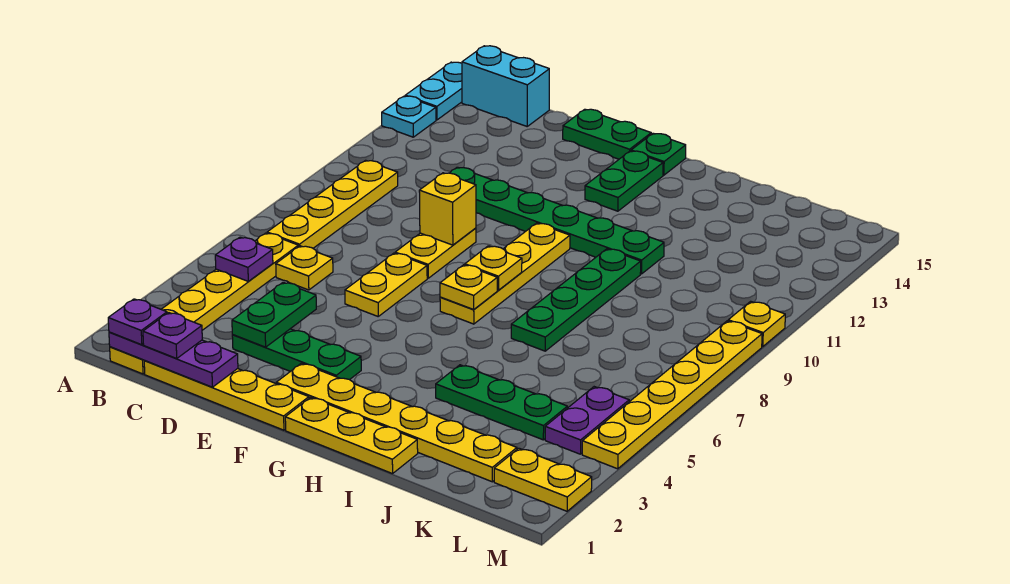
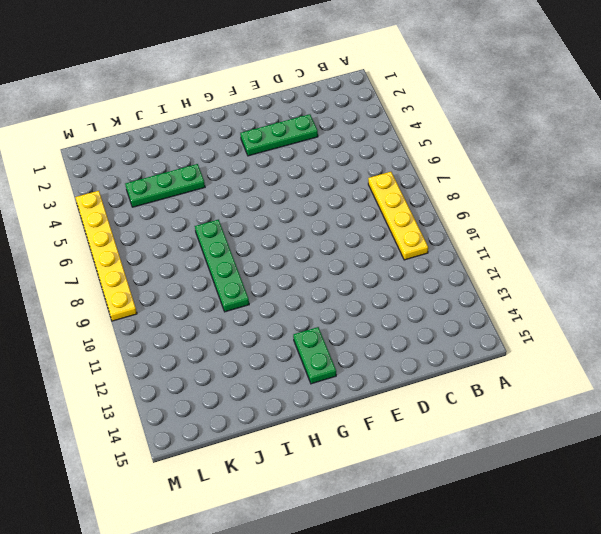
none -> cyan plate A13 level 1
none -> cyan plate A14:A15 level 1
none -> yellow plate B1:B6 level 1
none -> cyan brick B15:C15 level 1

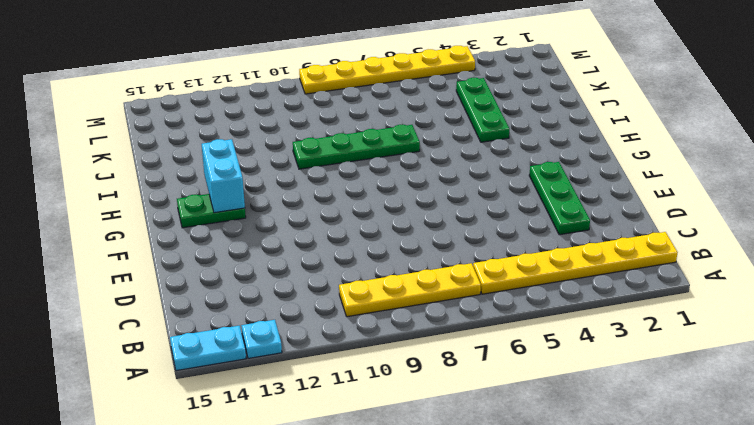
cyan brick G13:H13 level 2 -> cyan brick B15:C15 level 1
none -> yellow plate C1:F1 level 1
none -> yellow plate C6 level 1
none -> green plate D11:I11 level 1
none -> yellow plate E6:E7 level 1

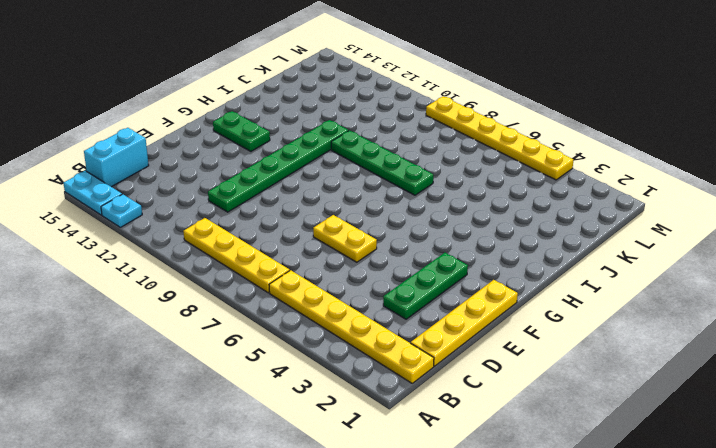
none -> yellow plate C6 level 1
none -> yellow plate E8:E9 level 1
none -> green plate E15:F15 level 1
none -> yellow plate F2:K2 level 1

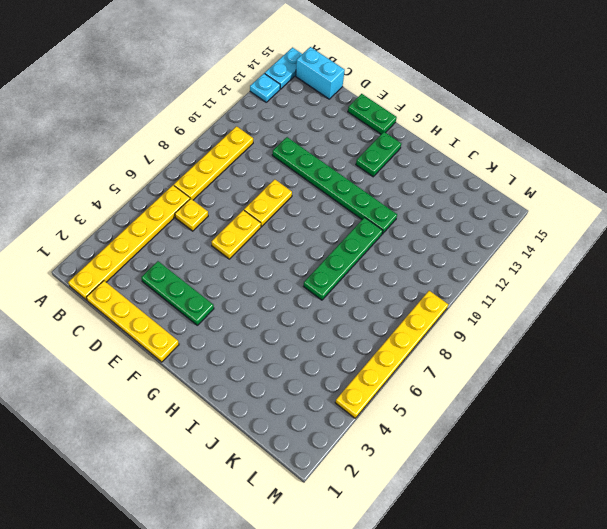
none -> yellow plate F2:K2 level 1
none -> yellow plate G1:I1 level 1
none -> yellow plate G7:G10 level 1
none -> green plate G15 level 1

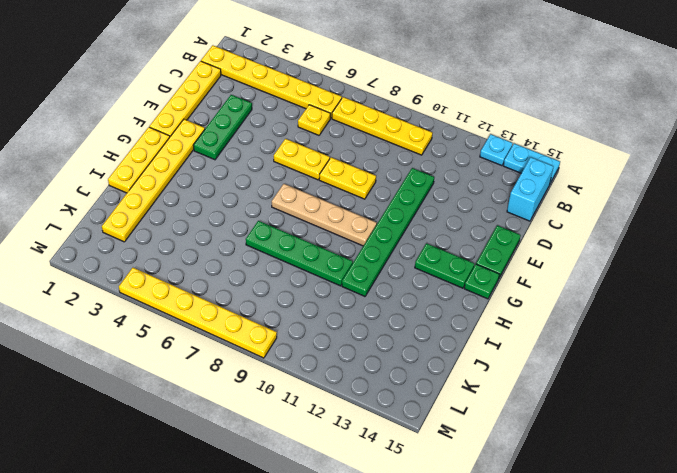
tan plate G7:G10 level 1 -> yellow plate G7:G10 level 1
none -> green plate I4:K4 level 1
none -> yellow plate L2:M2 level 1
none -> purple plate L4:L5 level 1
none -> yellow plate M10 level 1

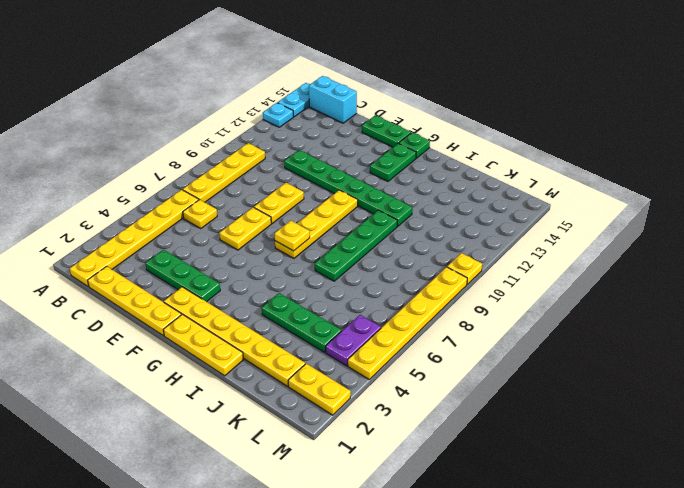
none -> purple plate B1:D1 level 2
none -> purple plate B5 level 2
none -> green plate D3:D4 level 2
none -> yellow brick E9 level 2

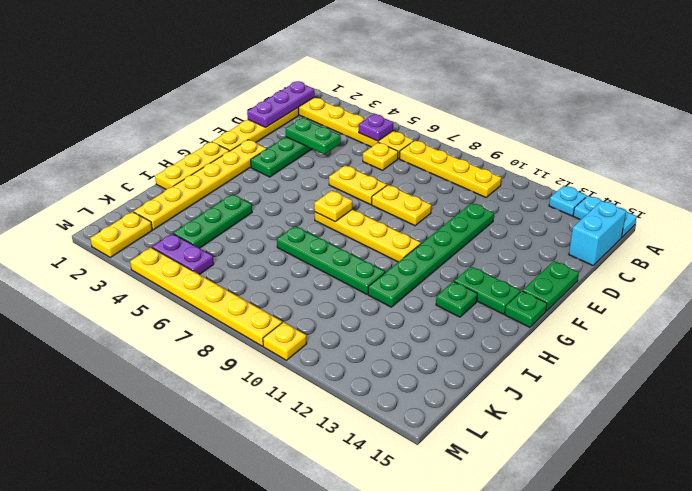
green plate H13 level 1 -> none
none -> yellow brick E9 level 2
none -> yellow plate G8 level 2
none -> purple plate B1 level 3
none -> purple plate C1 level 3

